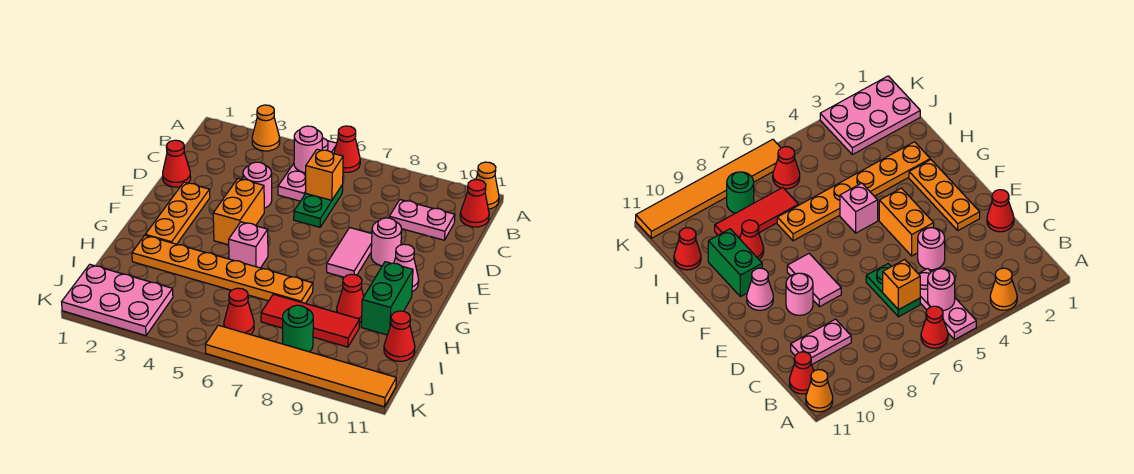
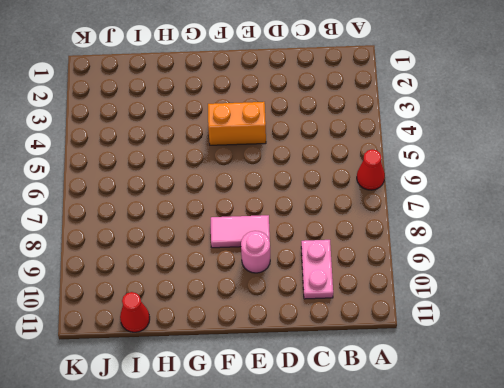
none -> orange cone A3 level 1
none -> pink plate A5:C5 level 1
none -> orange cone A11 level 1

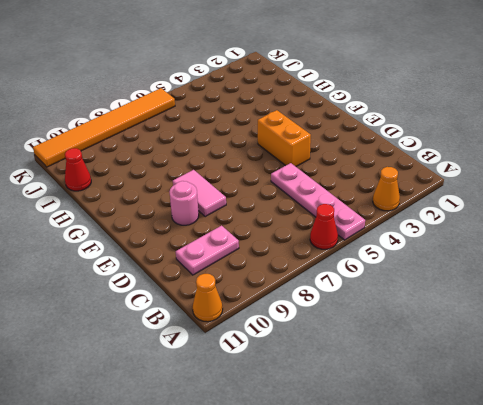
pink plate A5:D5 level 1 -> pink plate A5:C5 level 1
none -> red cone B11 level 1
none -> green plate C6:D6 level 1
none -> red cone D1 level 1

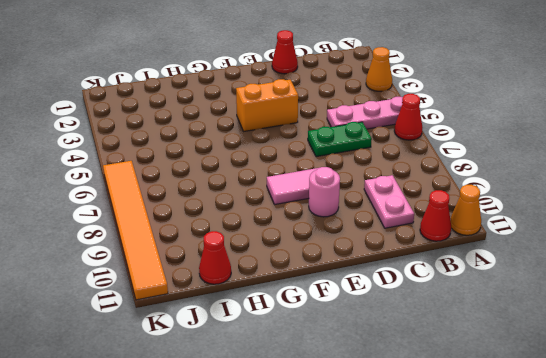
none -> pink round brick D4 level 1
none -> orange plate E2:G2 level 1
none -> pink cone F10 level 1

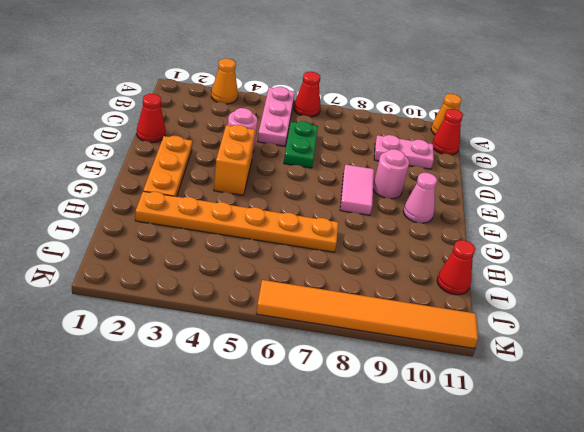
none -> pink brick G5 level 1
none -> green brick G10:H10 level 1
none -> red cone H9 level 1

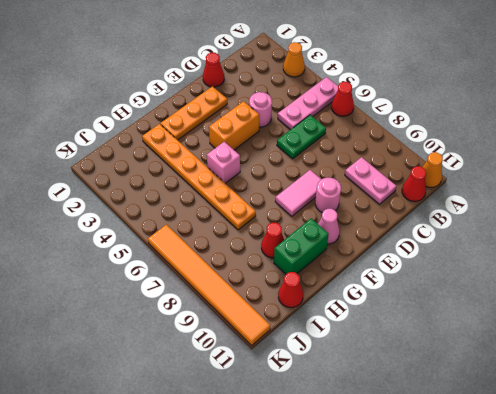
none -> red tile I7:I9 level 1
none -> pink plate J1:K3 level 1
none -> red cone J6 level 1

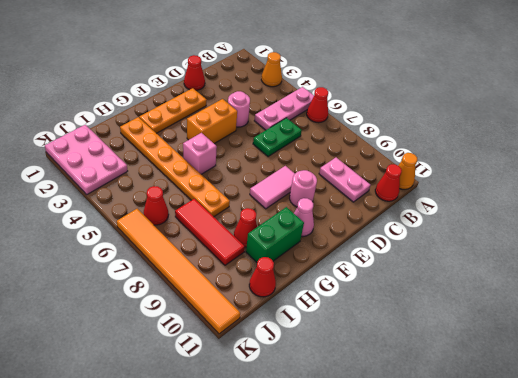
none -> green round brick J8 level 1
none -> pink round brick B5 level 2
none -> orange brick C6 level 2

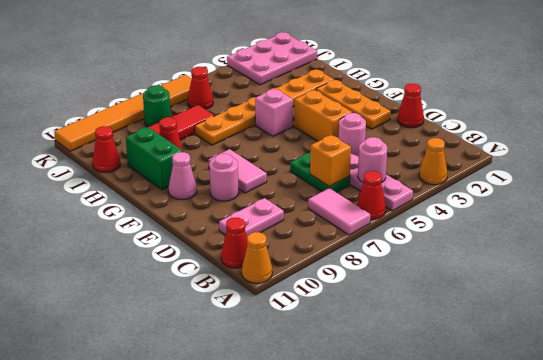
pink tile A7:B7 level 1 -> none

